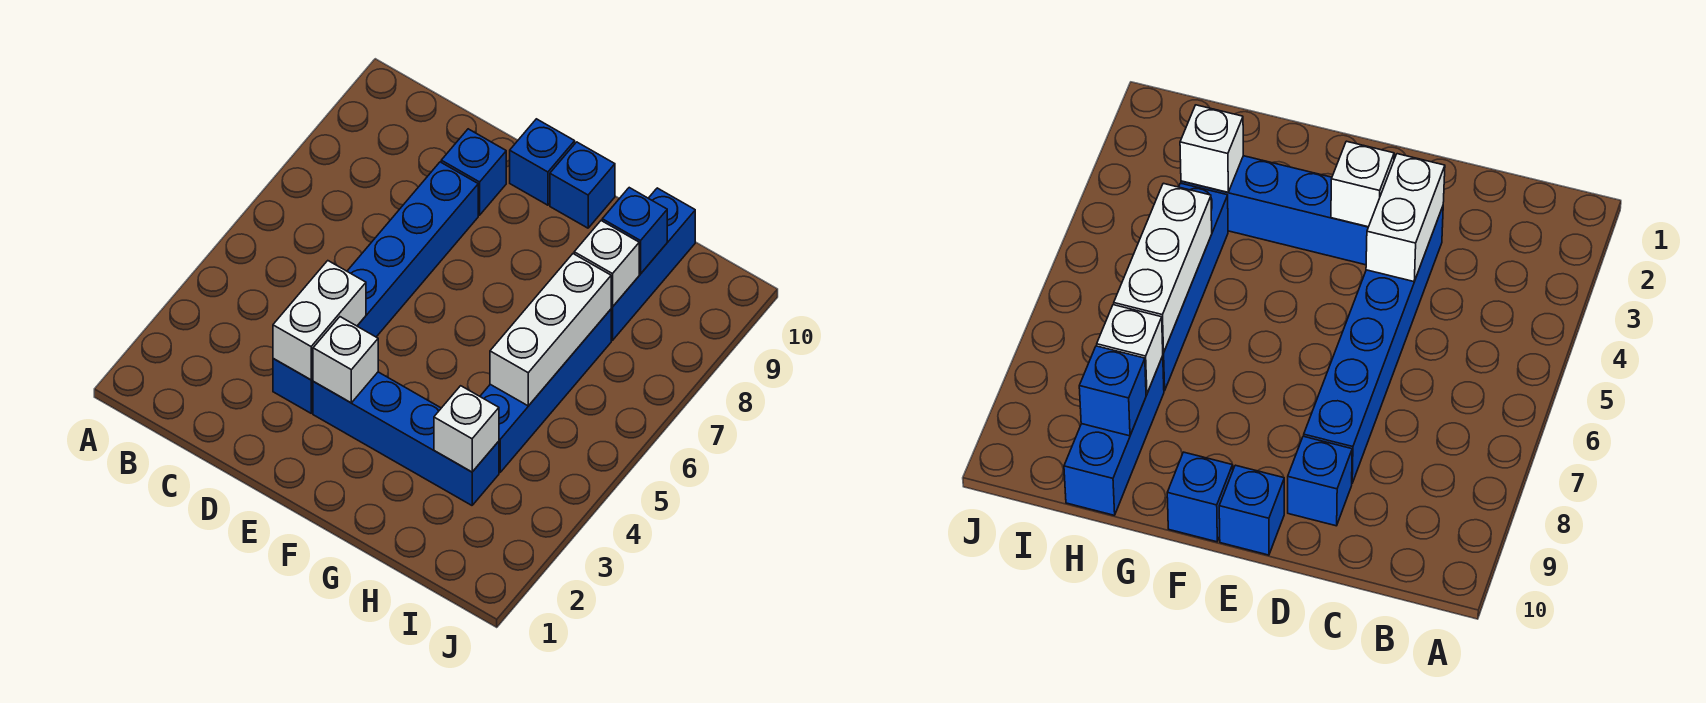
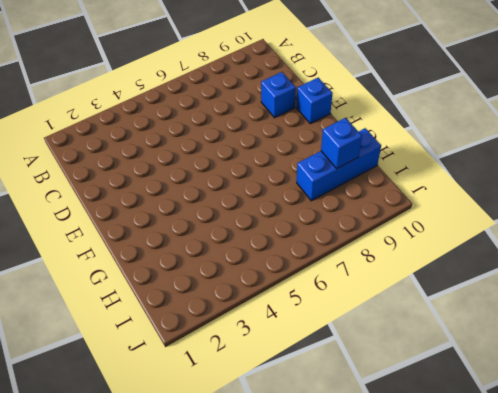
none -> blue brick D3:D8 level 1
none -> blue brick E3:H3 level 1
none -> blue brick F10 level 1

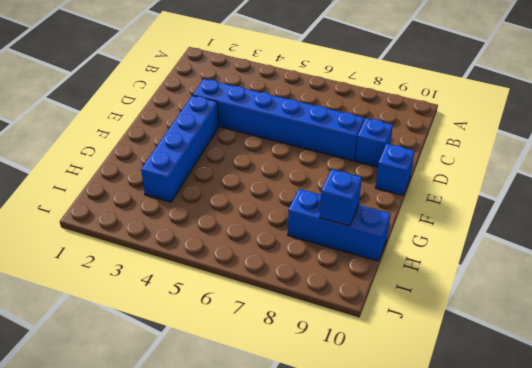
none -> blue brick F10 level 1
none -> blue brick H4:H7 level 1
none -> white brick D3:D4 level 2

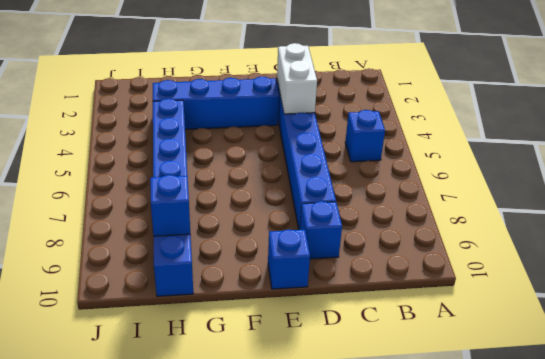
blue brick B5 level 1 -> blue brick F10 level 1
none -> white brick E3 level 2
none -> white brick H3 level 2
none -> white brick H5:H7 level 2

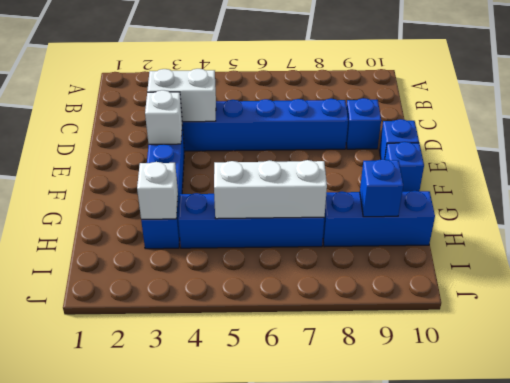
none -> white brick H8 level 2

